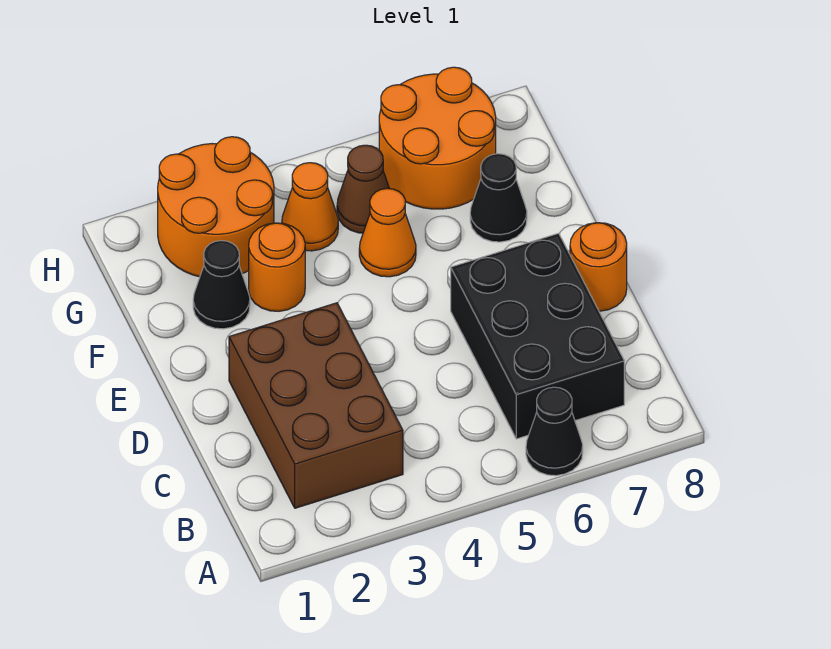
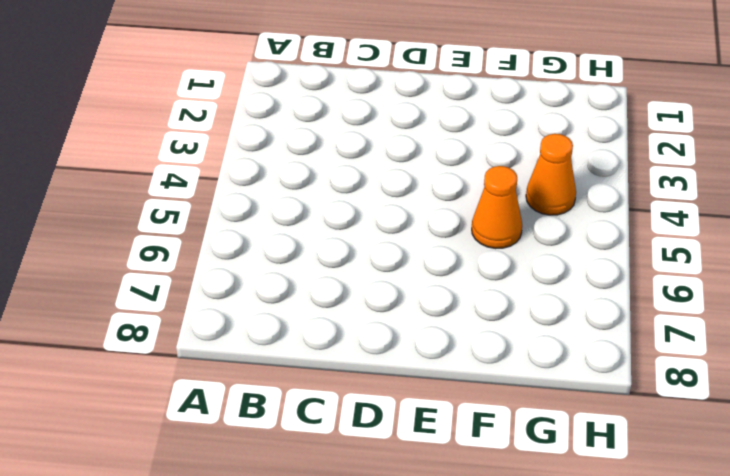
none -> black cone A6 level 1
none -> brown brick B2:D3 level 1
none -> black brick B6:D7 level 1

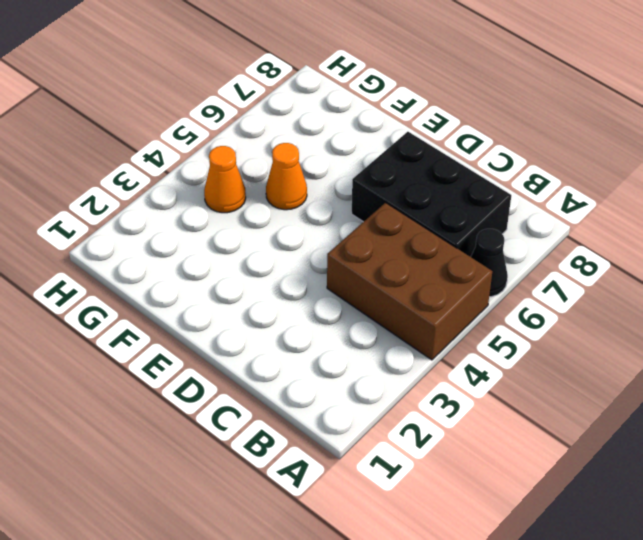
brown brick A4:C5 level 1 -> brown brick B2:D3 level 1
none -> orange round brick D8 level 1
none -> black cone F2 level 1
none -> orange round brick F3 level 1

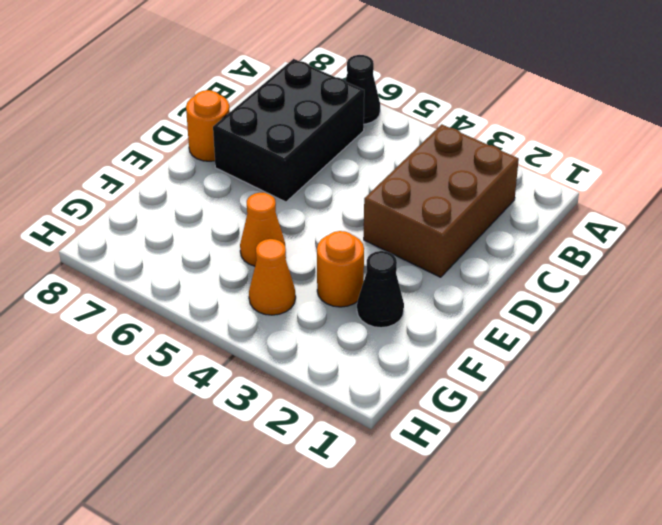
none -> black cone F7 level 1
none -> orange round brick G2:H3 level 1
none -> brown cone G5 level 1

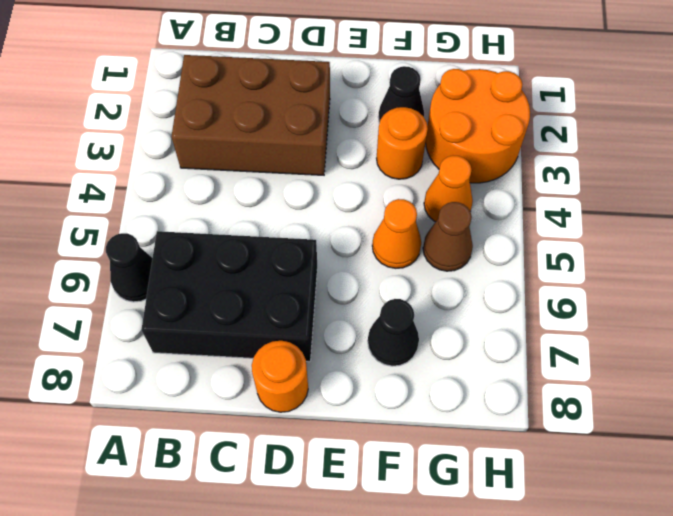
none -> orange round brick G6:H7 level 1

